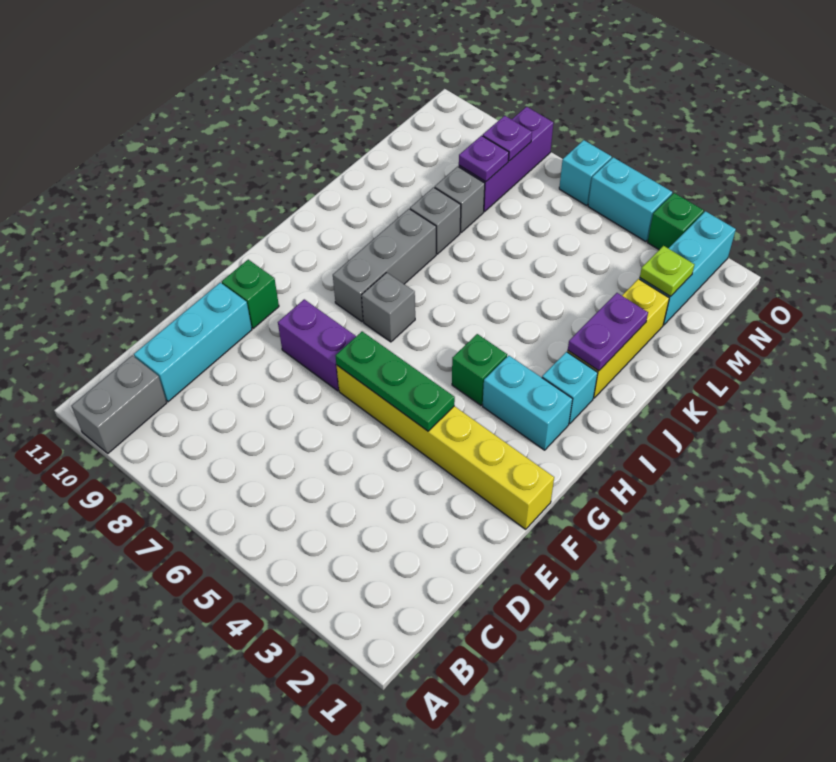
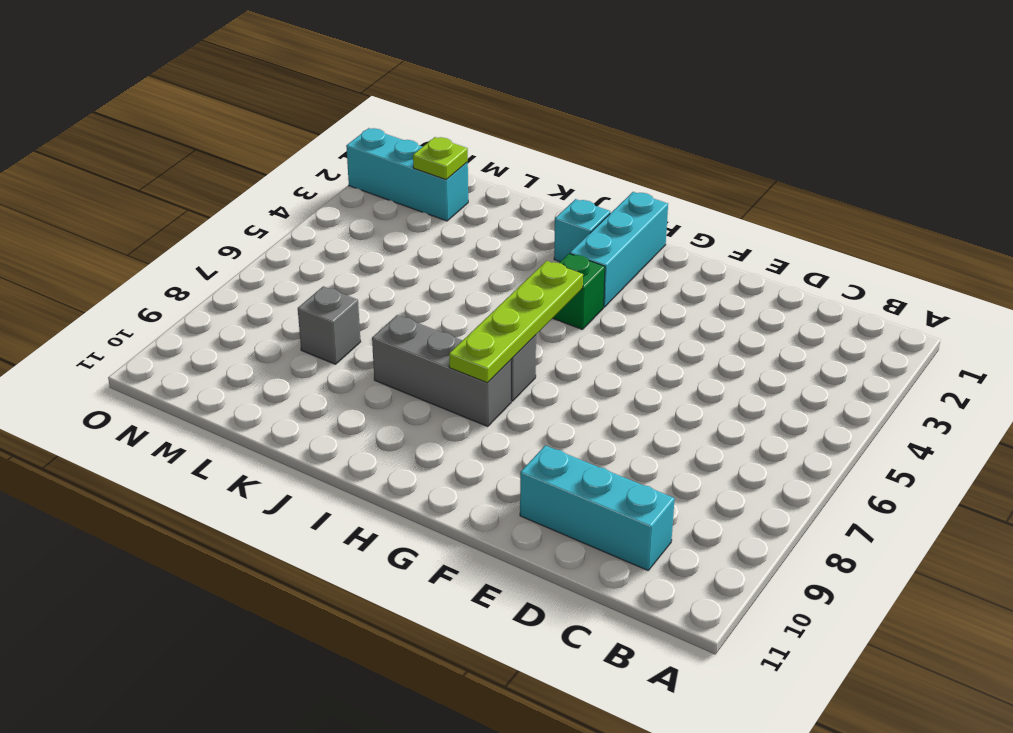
cyan brick H1:H3 level 1 -> cyan brick H2:H3 level 1
lime plate H5:H8 level 2 -> none
none -> grey brick A10:B10 level 1
none -> yellow brick F1:F6 level 1
none -> purple brick F7:F8 level 1

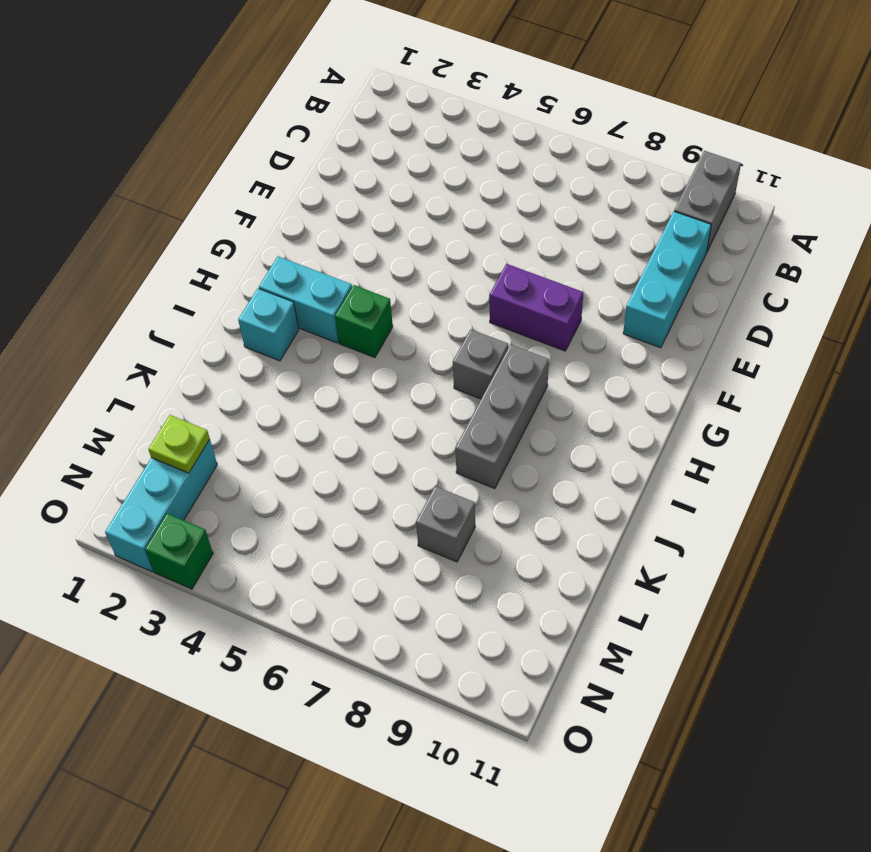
none -> yellow brick F1:F6 level 1
none -> green brick F10 level 1
none -> yellow brick J2:L2 level 1

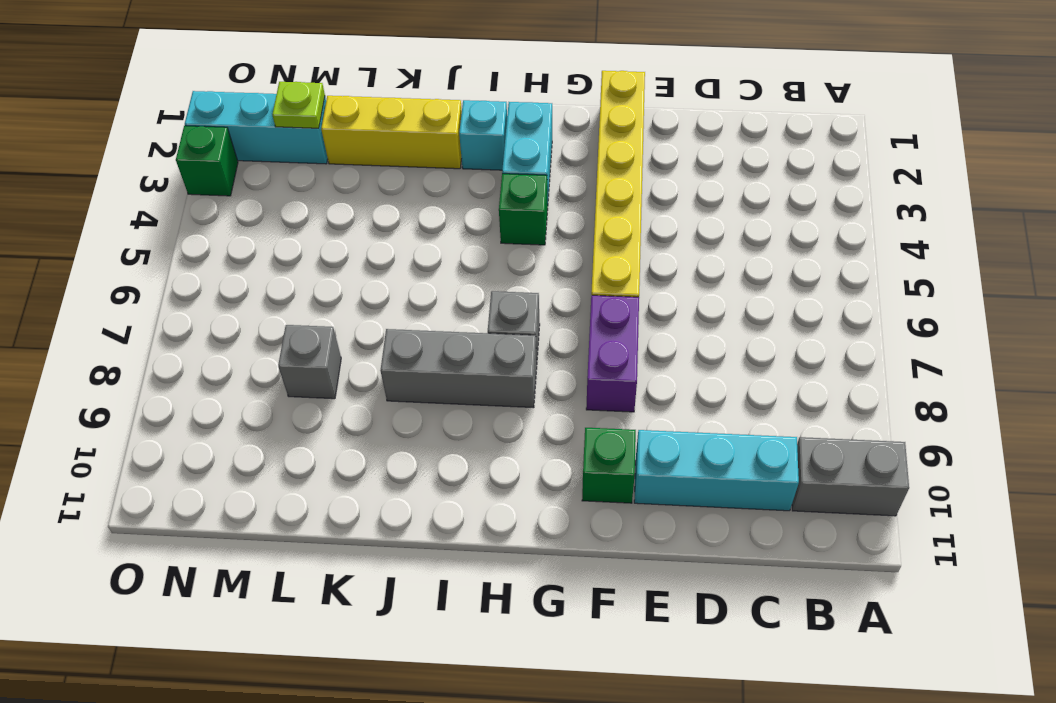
none -> grey brick K8 level 1
none -> purple brick M8:O8 level 1
none -> cyan brick O4:O5 level 1

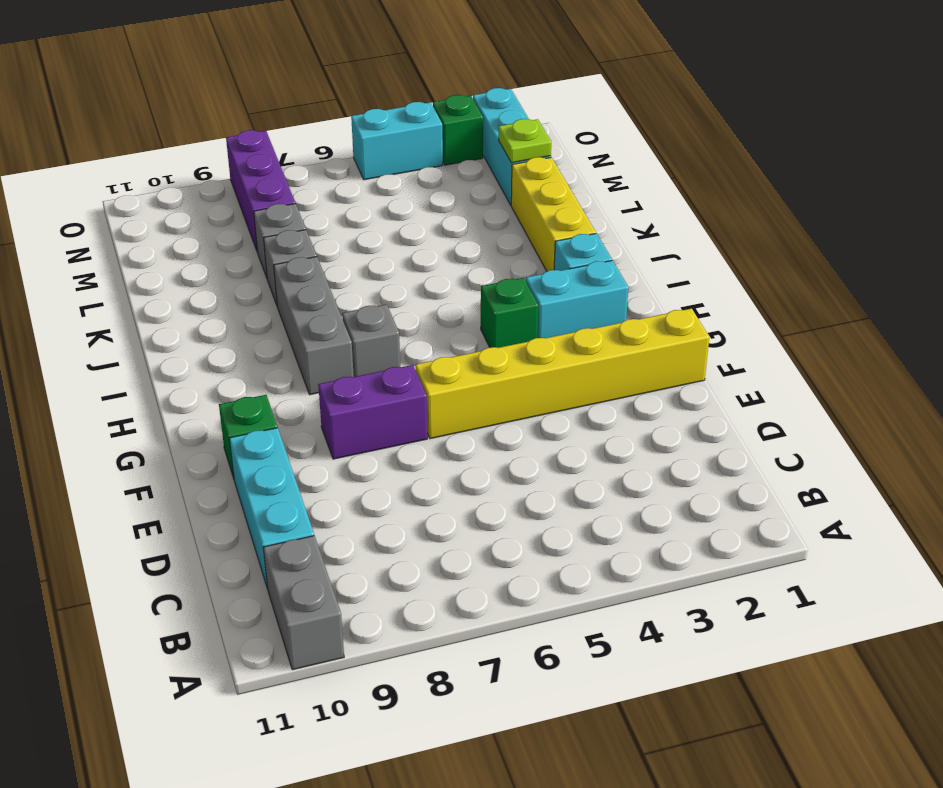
none -> cyan brick O6 level 1
none -> green plate F4:F6 level 2
none -> purple plate J2:K2 level 2

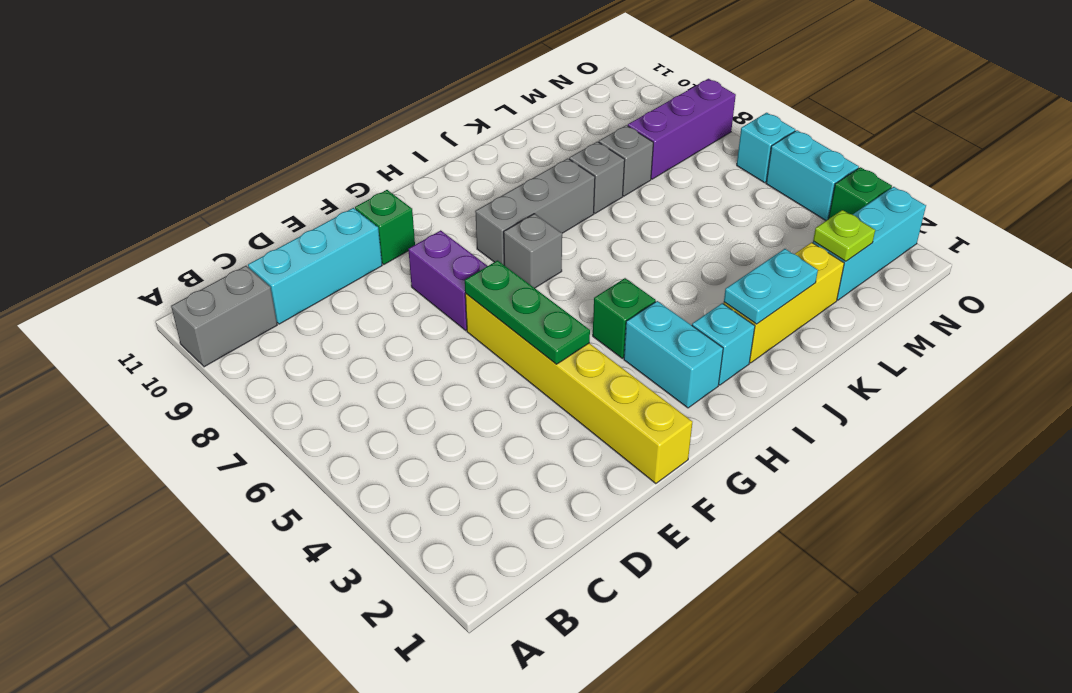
cyan plate J2:K2 level 2 -> purple plate J2:K2 level 2
none -> purple plate M8 level 2
none -> purple plate N8 level 2

